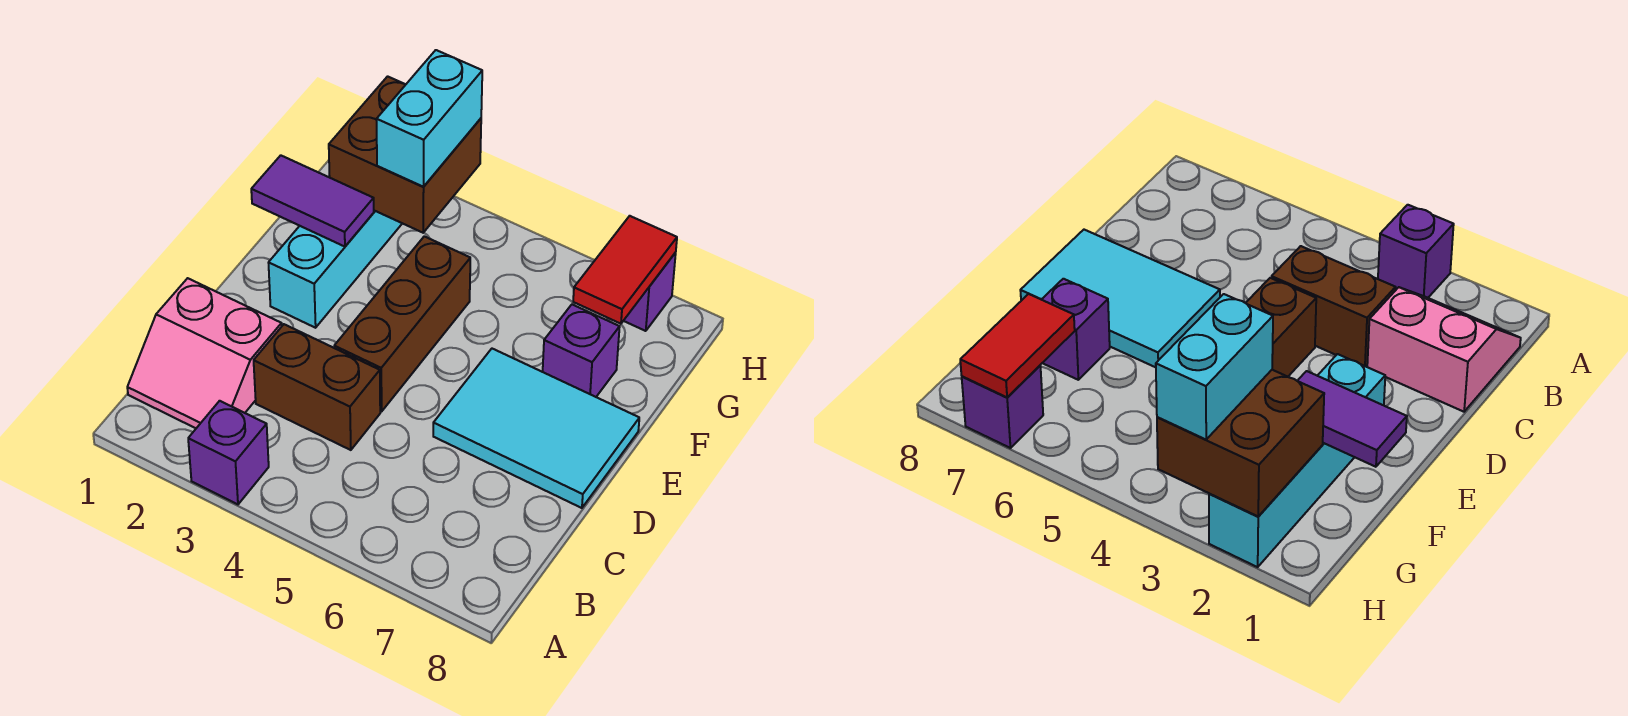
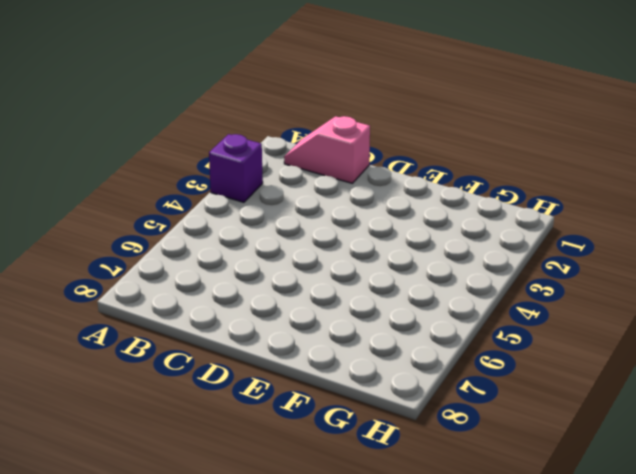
pink slope B1:C1 level 1 top C -> pink slope B1:C2 level 1 top C
none -> brown brick C3:C4 level 1
none -> brown brick D4:F4 level 1
none -> cyan tile D6:E8 level 1

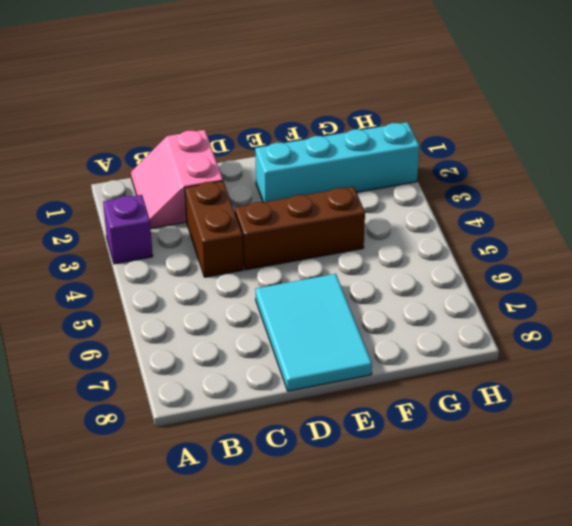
none -> purple brick F7 level 1
none -> purple brick H7 level 1
none -> purple tile F1:F2 level 2

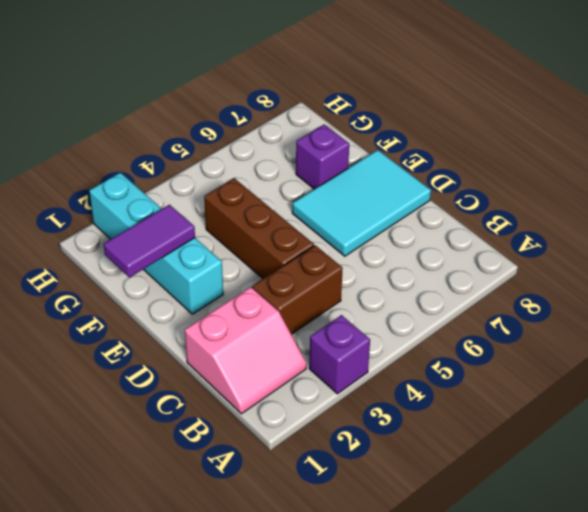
none -> purple brick H7 level 1
none -> brown brick G2:H3 level 2
none -> red tile G7:H7 level 2

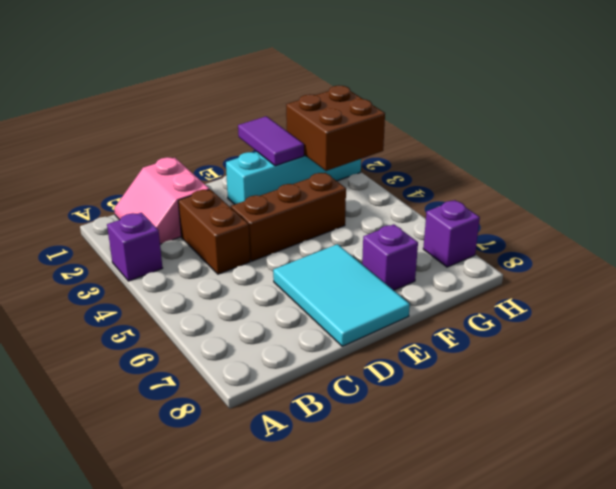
none -> red tile G7:H7 level 2
none -> cyan brick G3:H3 level 3

